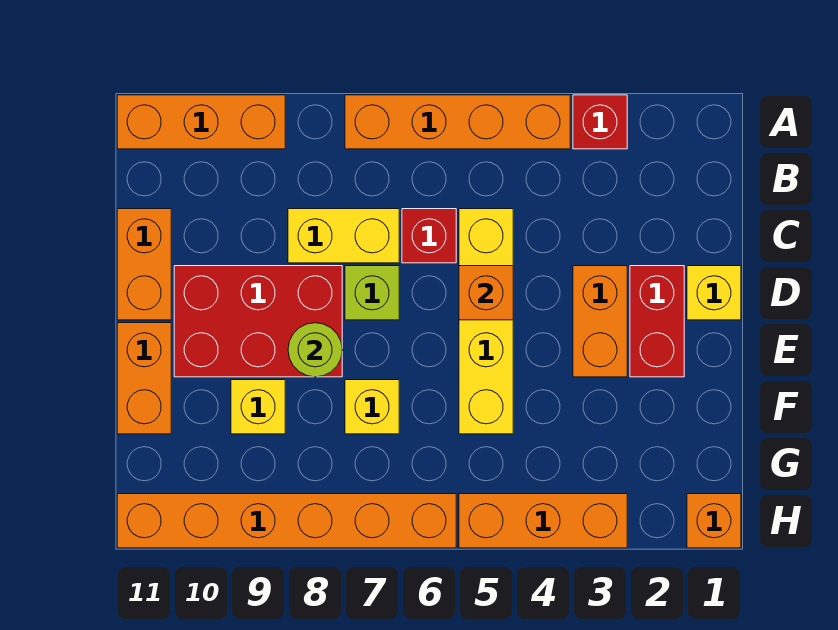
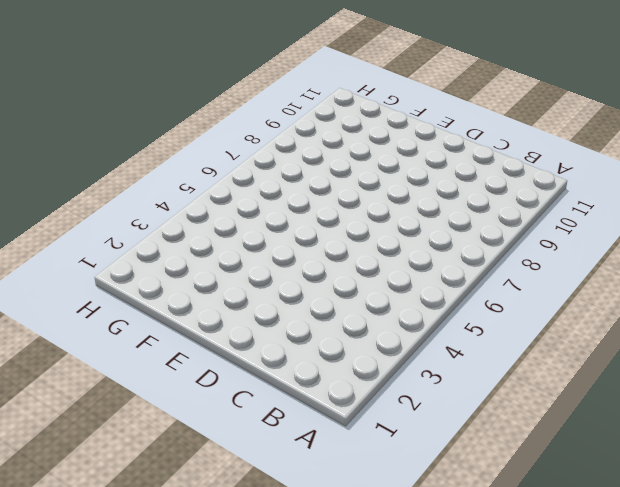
none -> red brick A3 level 1
none -> orange brick A4:A7 level 1
none -> orange brick A9:A11 level 1

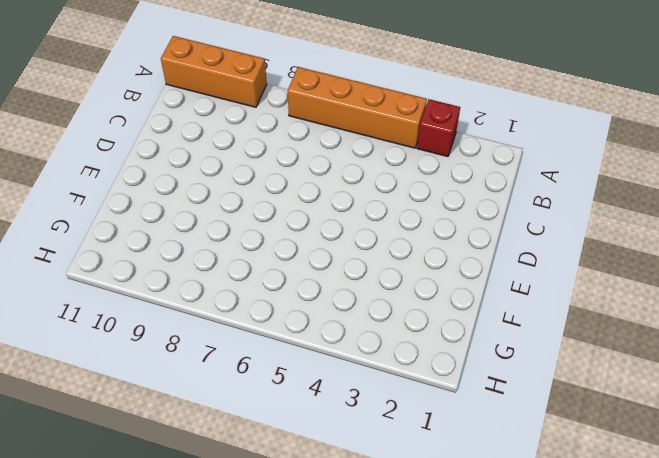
none -> yellow brick C5:F5 level 1
none -> red brick C6 level 1
none -> yellow brick C7:C8 level 1

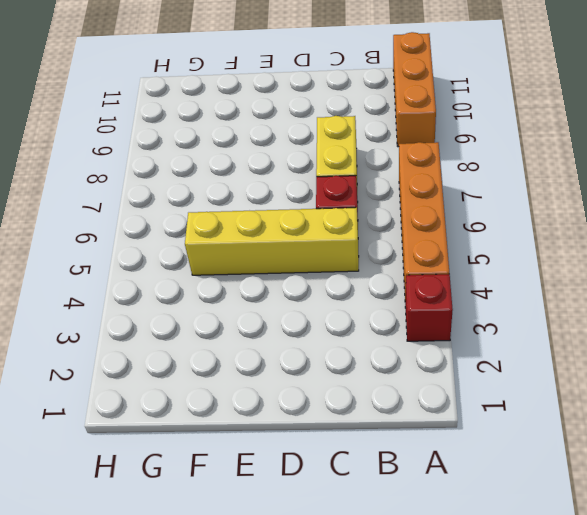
none -> orange brick C11:D11 level 1
none -> yellow brick D1 level 1
none -> red brick D2:E2 level 1

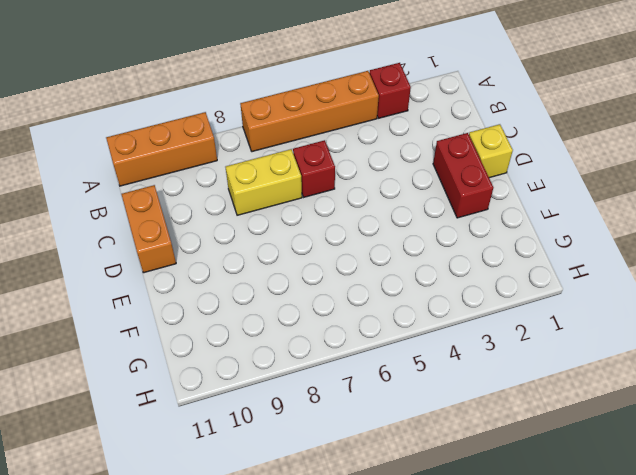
none -> yellow brick C5:F5 level 1
none -> orange brick D3:E3 level 1
none -> lime brick D7 level 1

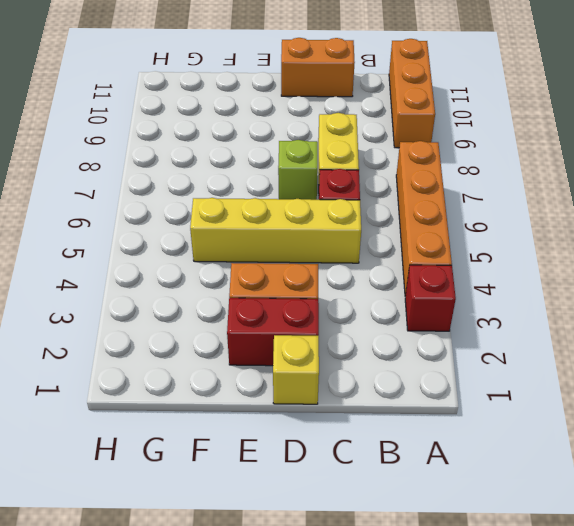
none -> red brick D8:E10 level 1
none -> orange brick E11:F11 level 1
none -> yellow brick F7 level 1

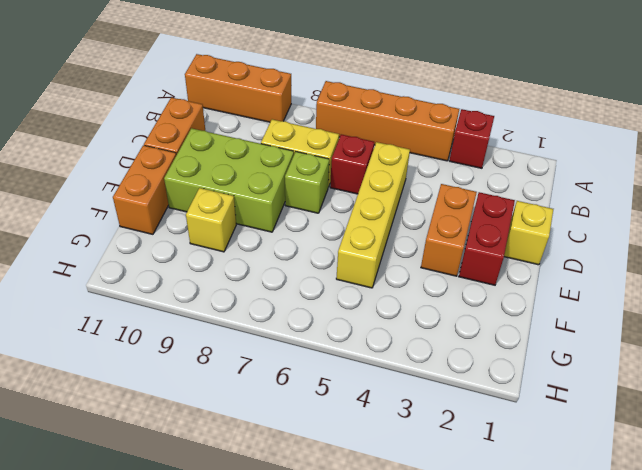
lime brick D8:E10 level 1 -> red brick D8:E10 level 1
none -> yellow brick F7 level 1
none -> orange brick H1 level 1
none -> orange brick H3:H5 level 1

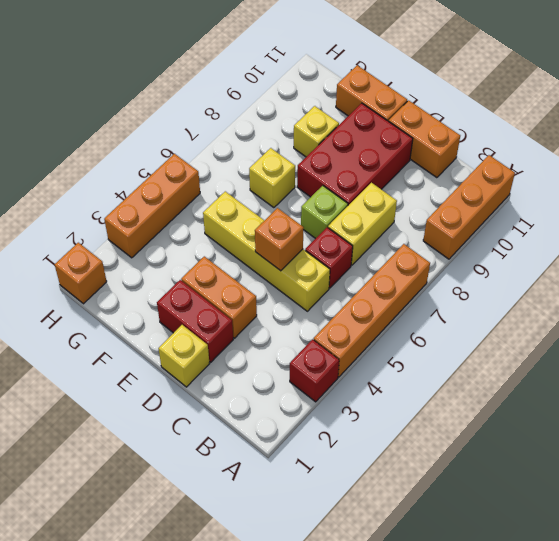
none -> orange brick H6:H11 level 1
none -> lime round brick E8 level 2

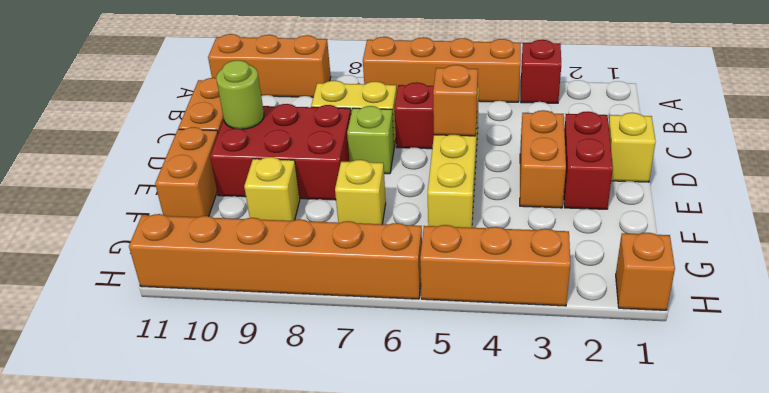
lime round brick D10 level 2 -> lime round brick E8 level 2

